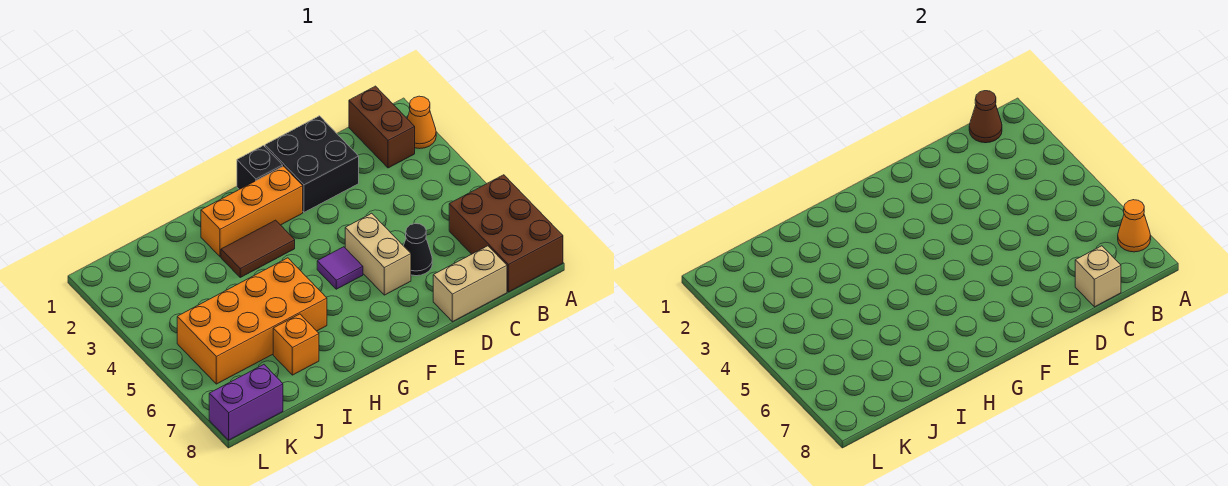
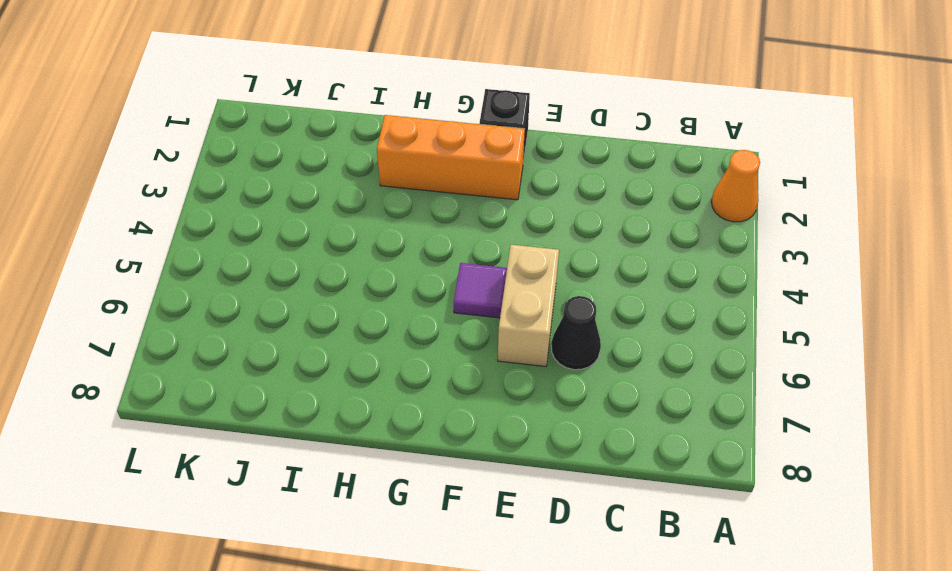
none -> brown brick A6:B8 level 1
none -> brown brick B1:B2 level 1
none -> tan brick C8:D8 level 1

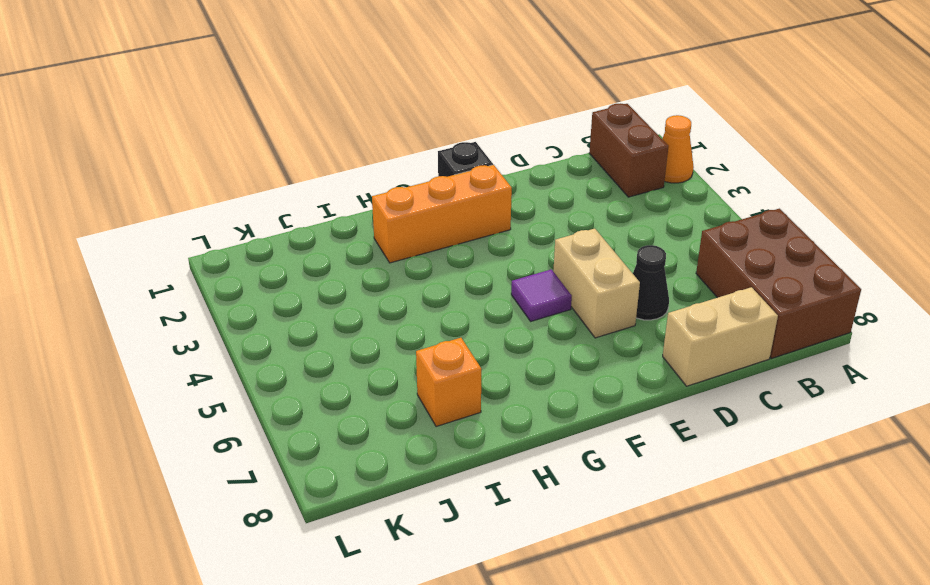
none -> black brick D1:E2 level 1
none -> brown tile G3:H3 level 1
none -> orange brick H5:K6 level 1

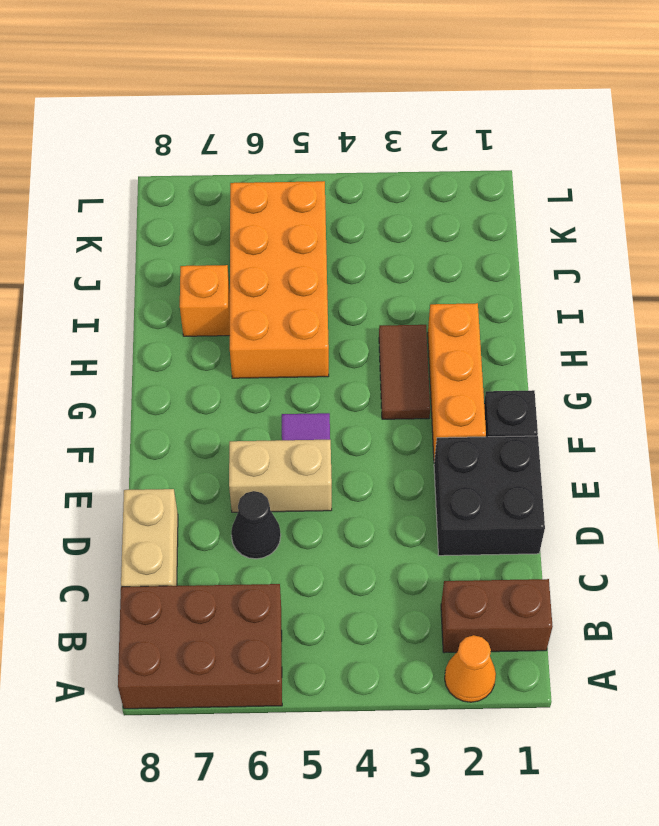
none -> purple brick K8:L8 level 1
none -> orange cone A7 level 2
none -> brown cone B1 level 2

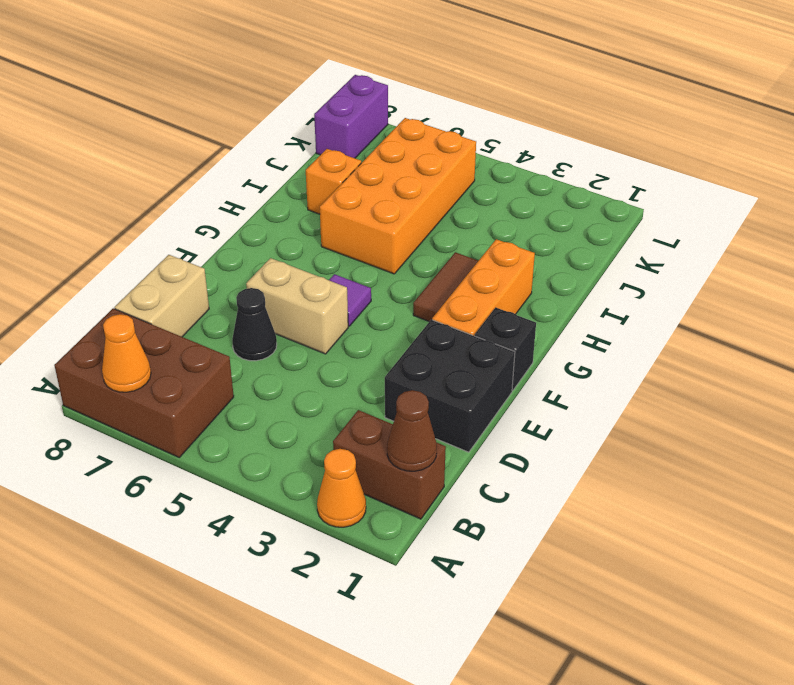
none -> tan brick C8 level 2

